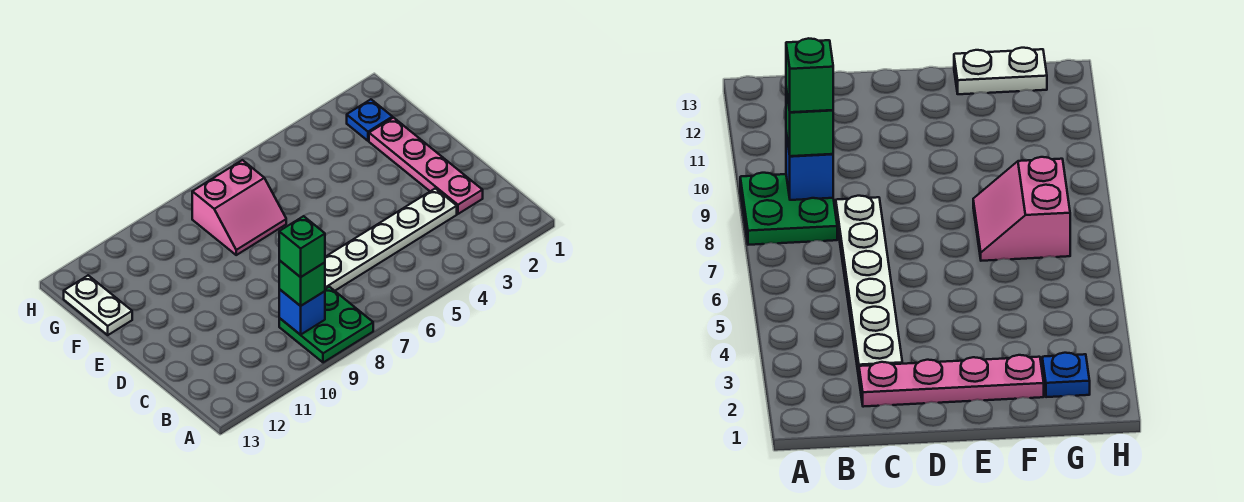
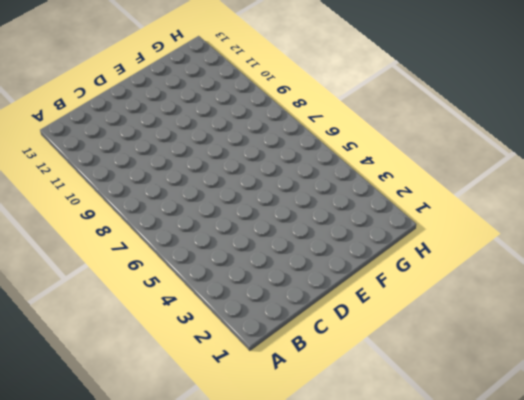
none -> green plate A8:B9 level 1
none -> pink plate C2:F2 level 1

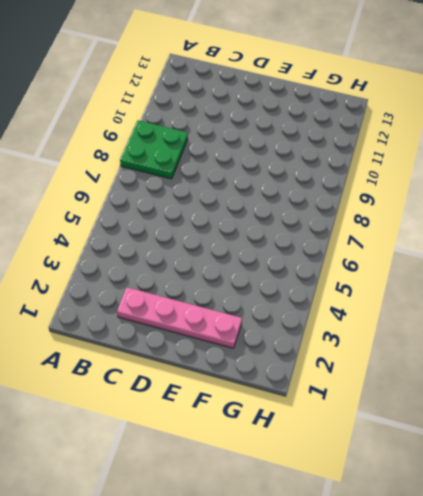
none -> white plate C3:C8 level 1
none -> pink slope F7:G8 level 1 top G

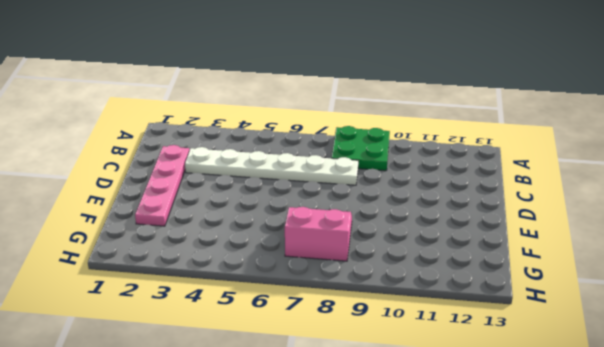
none -> white plate F13:G13 level 1
none -> blue plate G2 level 1

